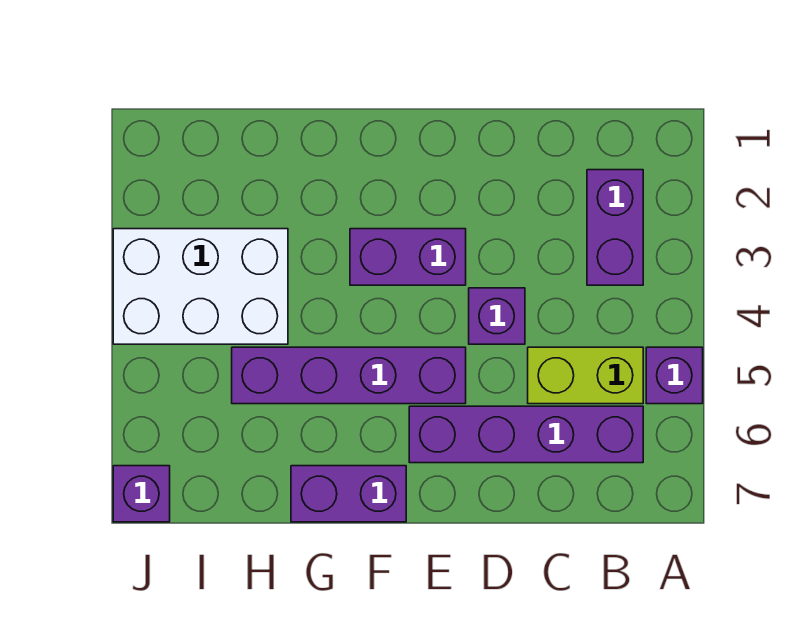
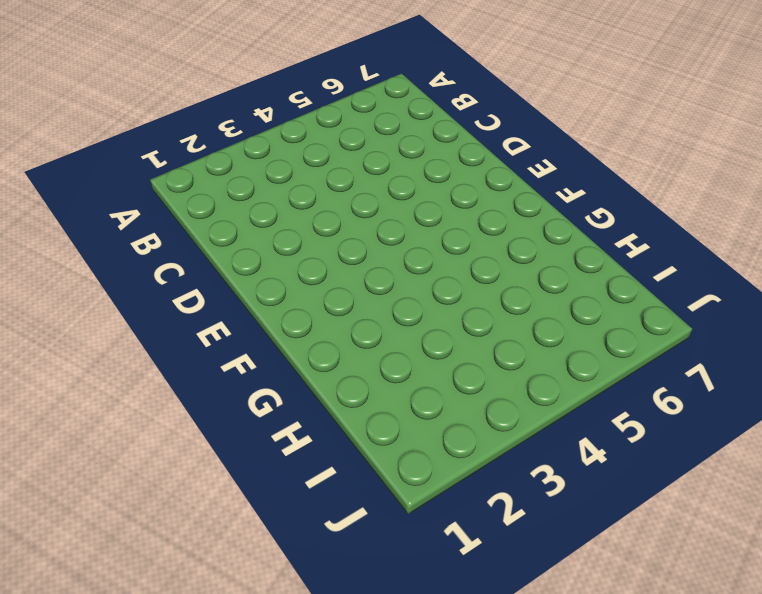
none -> purple brick A5 level 1
none -> purple brick B2:B3 level 1

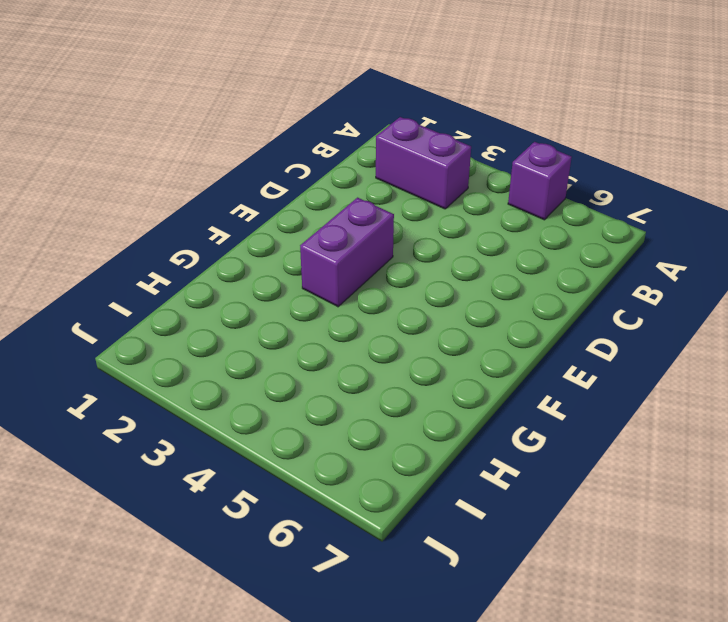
none -> lime brick B5:C5 level 1
none -> purple brick B6:E6 level 1

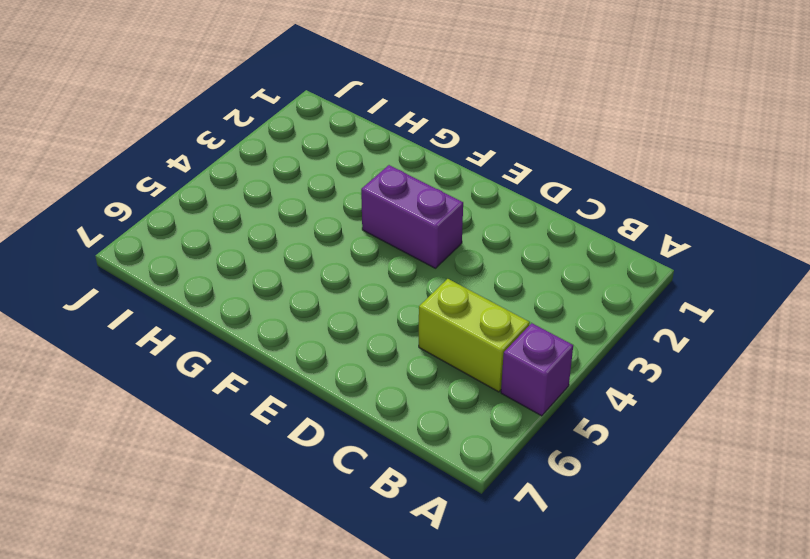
none -> purple brick B2:B3 level 1
none -> purple brick B6:E6 level 1

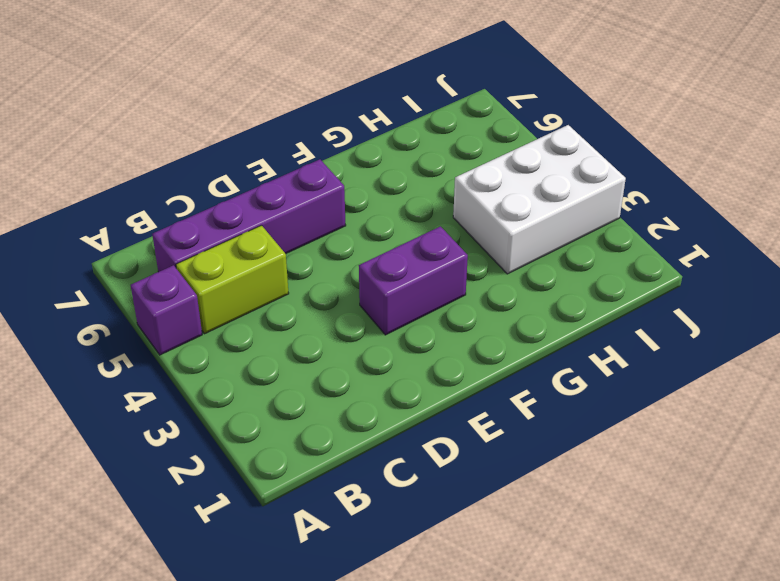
none -> purple brick B2:B3 level 1
none -> purple brick D4 level 1

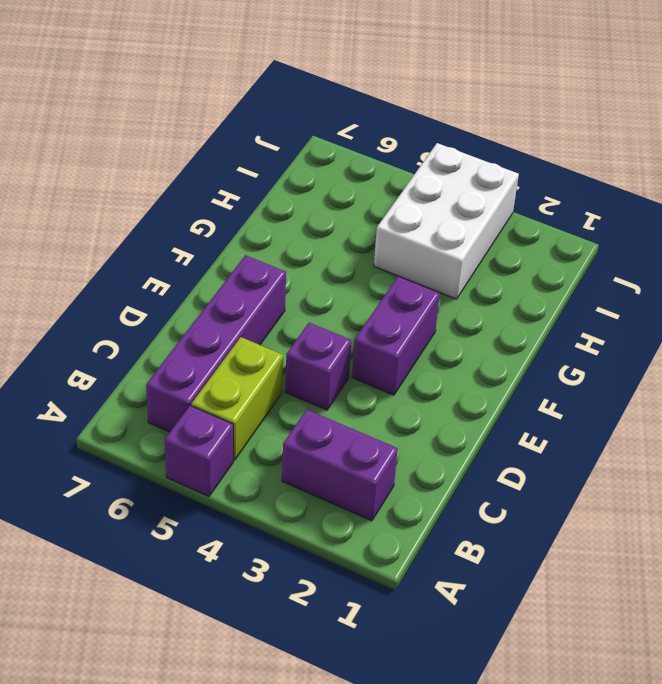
none -> purple brick E5:H5 level 1
none -> purple brick F7:G7 level 1

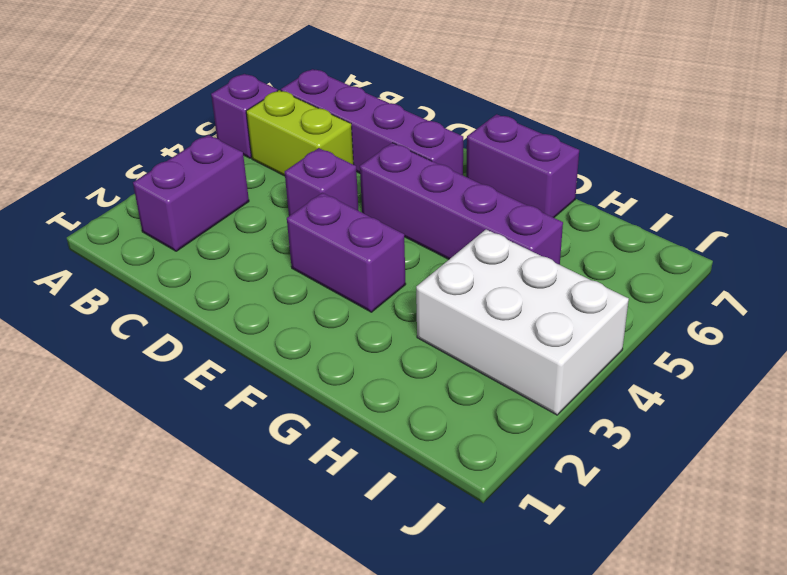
none -> purple brick J7 level 1

